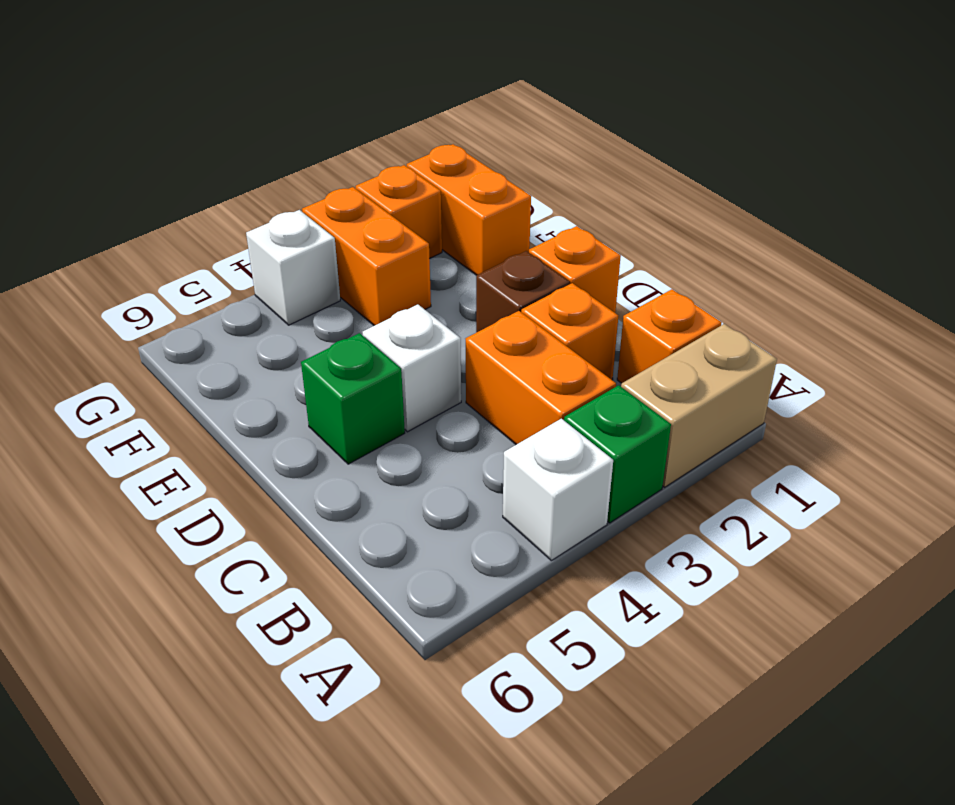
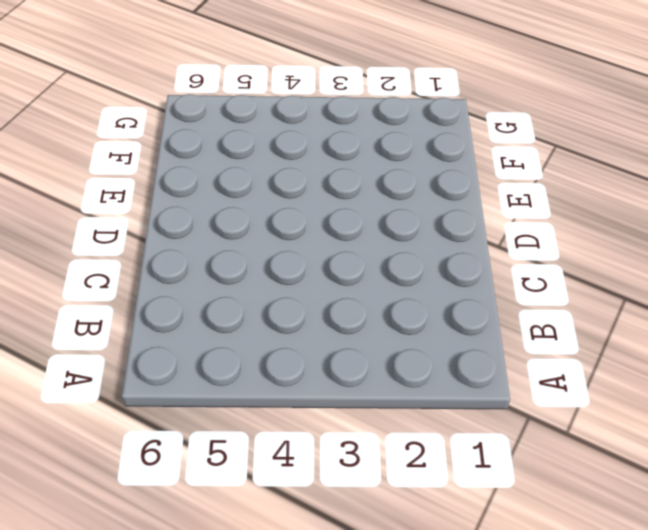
none -> tan brick A1:A2 level 1
none -> green brick A3 level 1
none -> white brick A4 level 1

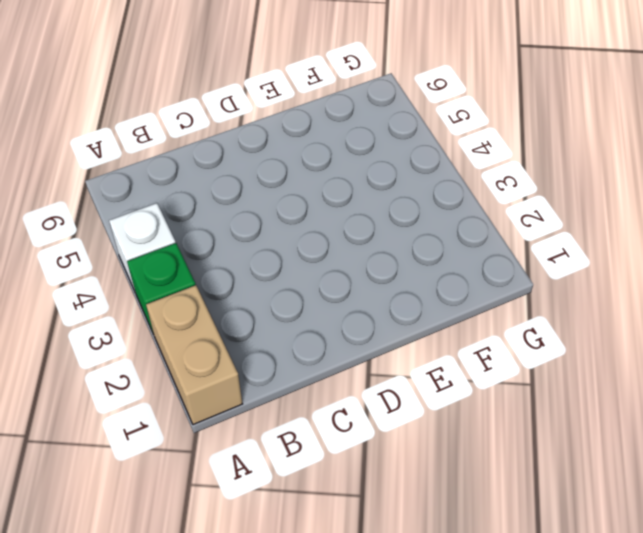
none -> orange brick B1 level 1
none -> orange brick B3:C3 level 1
none -> orange brick C2 level 1

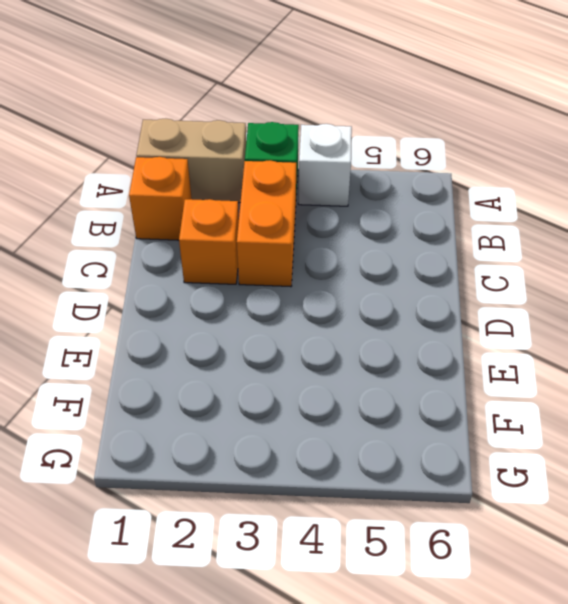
none -> orange brick D1 level 1
none -> brown brick D2 level 1
none -> white brick D4 level 1

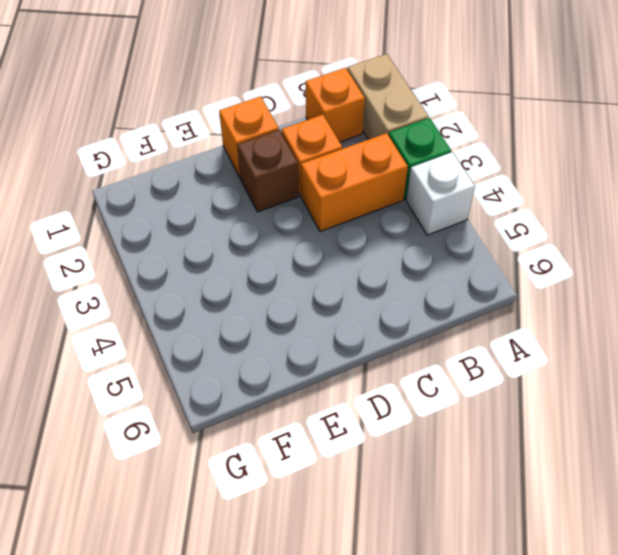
none -> white brick D4 level 1
none -> green brick D5 level 1
none -> orange brick F1:G1 level 1

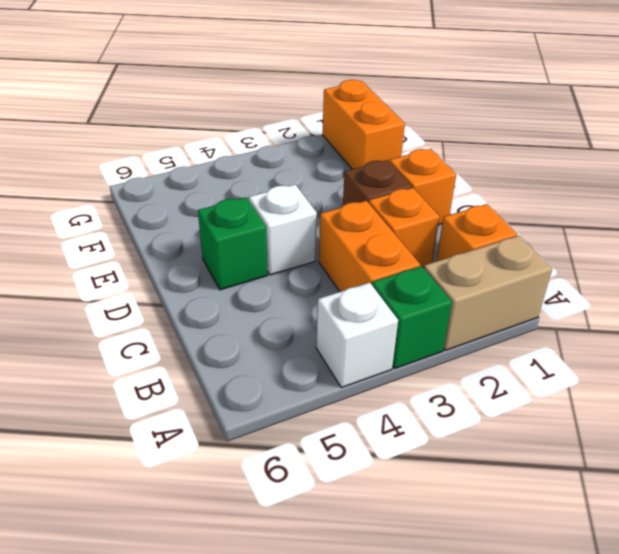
none -> orange brick F3:G3 level 1
none -> orange brick G2 level 1
none -> white brick G4 level 1

